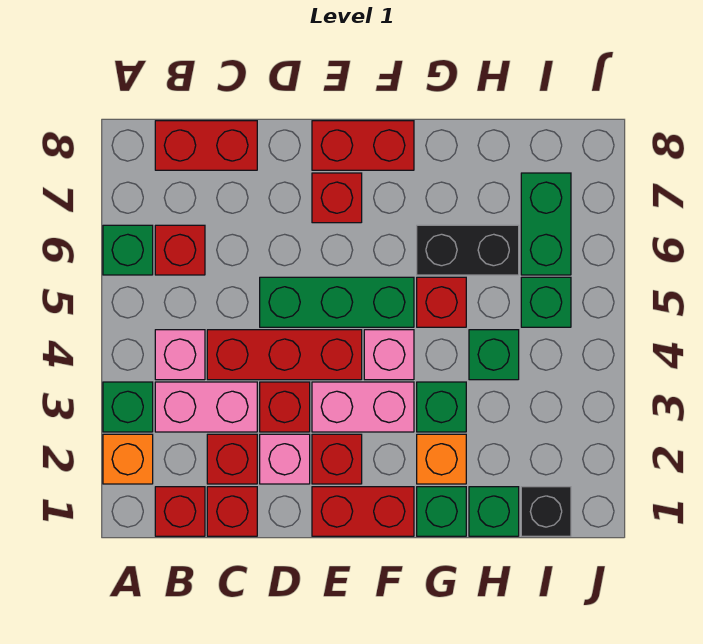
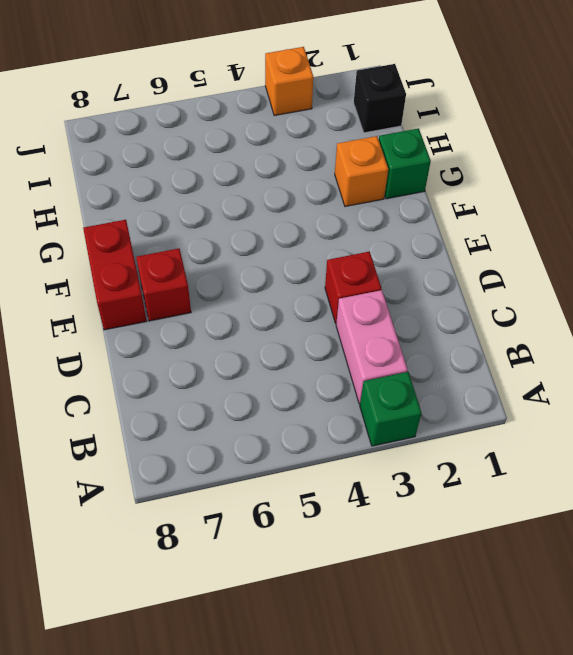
orange brick J3 level 1 -> orange brick A2 level 1
none -> green brick A6 level 1
none -> red brick B1 level 1
none -> pink brick B4 level 1
none -> red brick B6 level 1

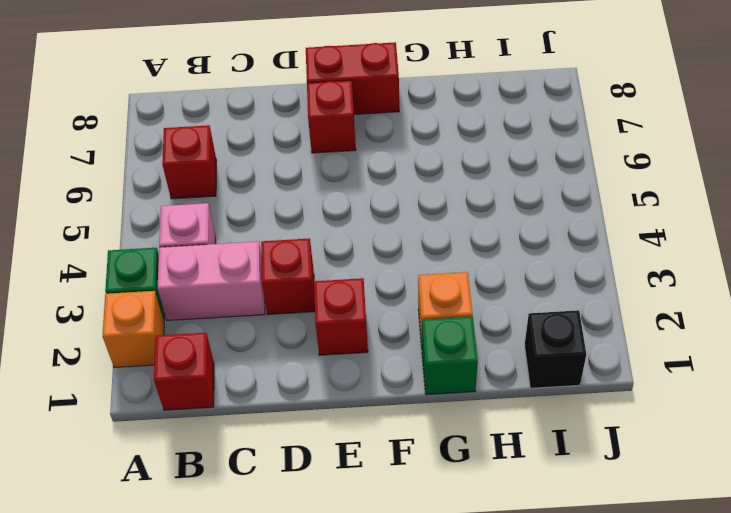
none -> green brick A6 level 1
none -> red brick B8:C8 level 1
none -> red brick C1 level 1
none -> red brick C2 level 1

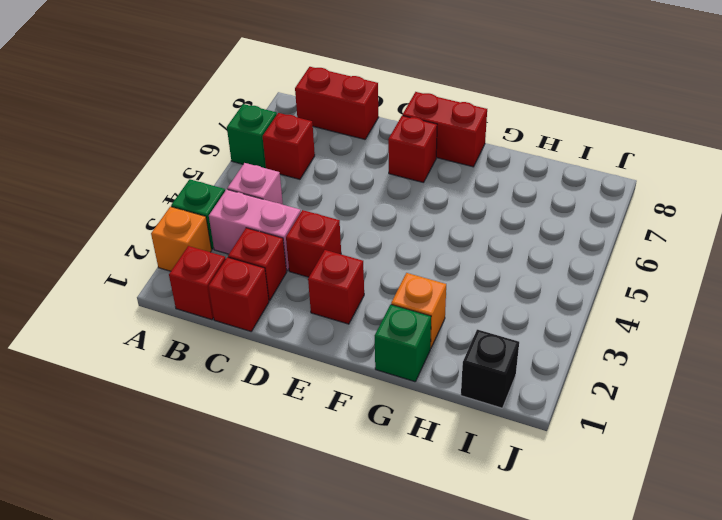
none -> red brick C4:E4 level 1
none -> pink brick D2 level 1
none -> green brick D5:F5 level 1
none -> red brick E1:F1 level 1

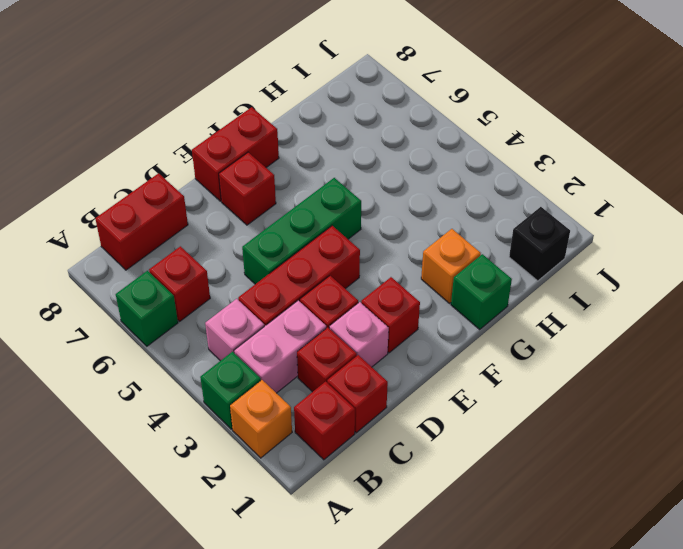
none -> red brick E1:F1 level 1
none -> pink brick E3:F3 level 1
none -> pink brick F4 level 1
none -> green brick G3 level 1

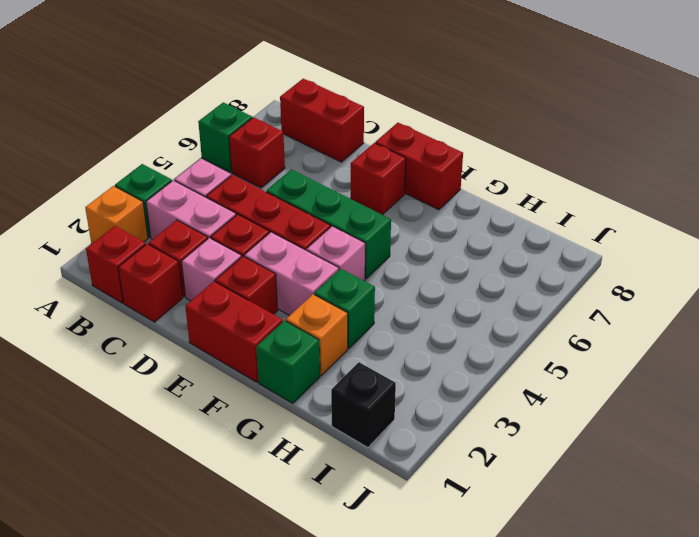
none -> red brick G5 level 1
none -> black brick G6:H6 level 1
none -> green brick H1 level 1
none -> green brick H4 level 1

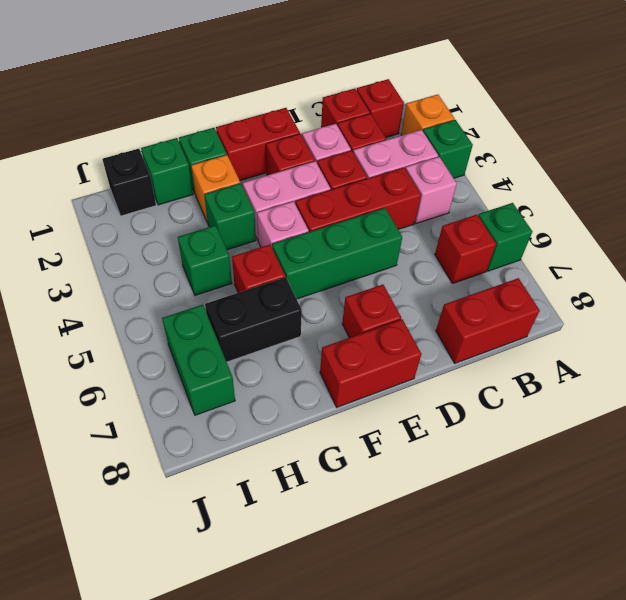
none -> green brick I5 level 1

